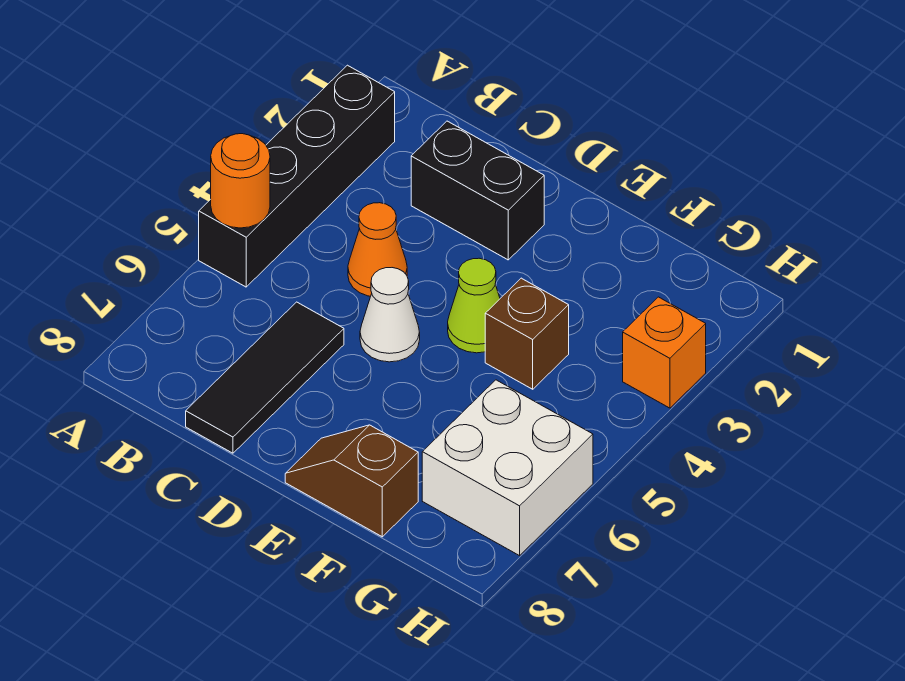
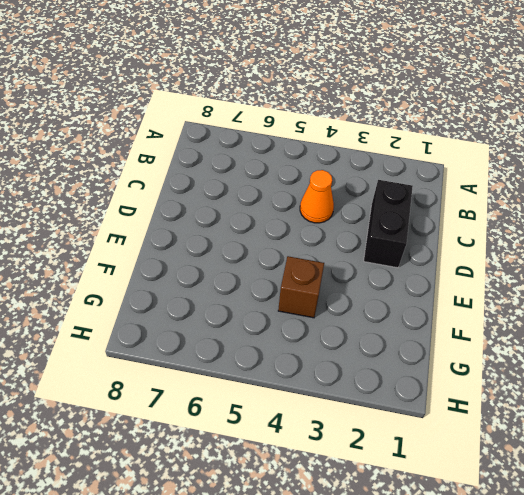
none -> black brick A2:A5 level 1
none -> black tile C6:C8 level 1

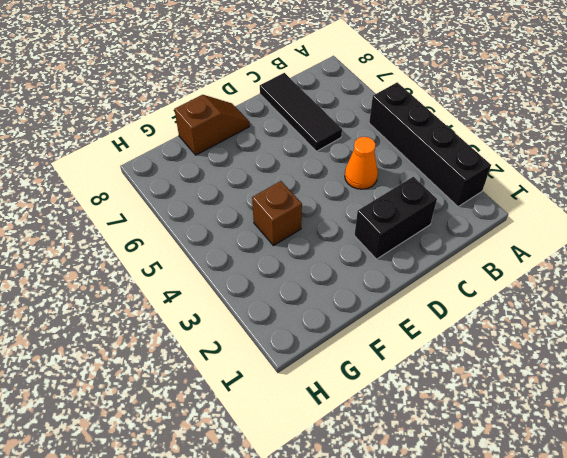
none -> white cone D5 level 1
none -> lime cone E4 level 1

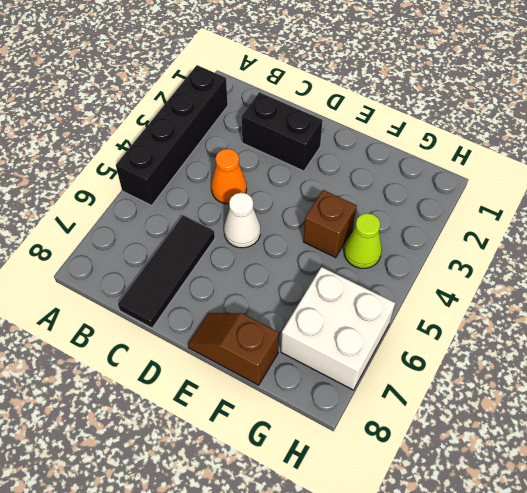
lime cone G4 level 1 -> lime cone E4 level 1
none -> orange brick H3 level 1
none -> orange round brick A5 level 2

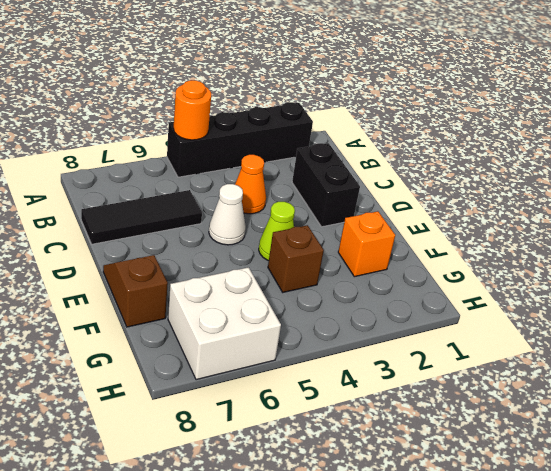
orange brick F2 level 1 -> orange brick H3 level 1

